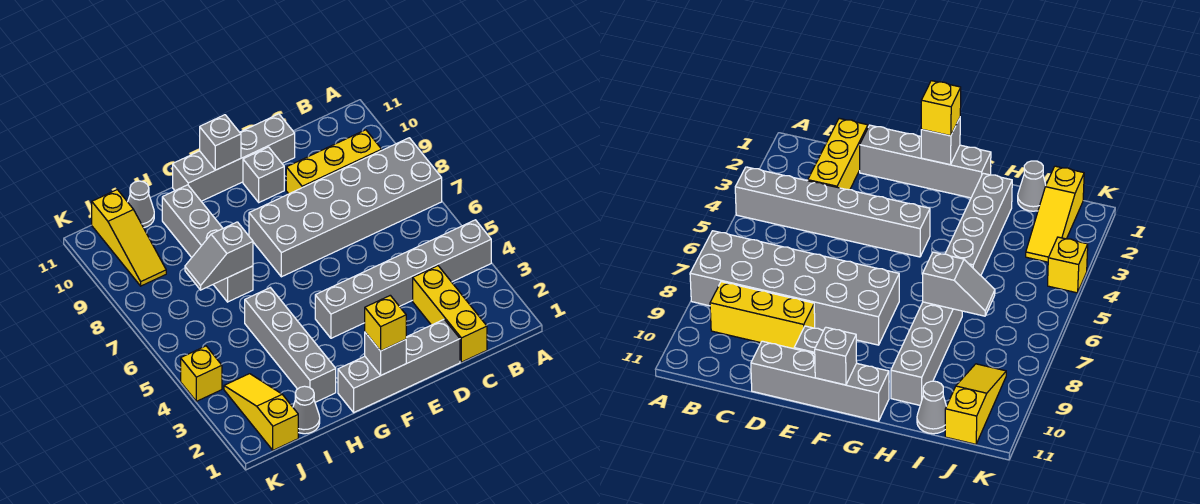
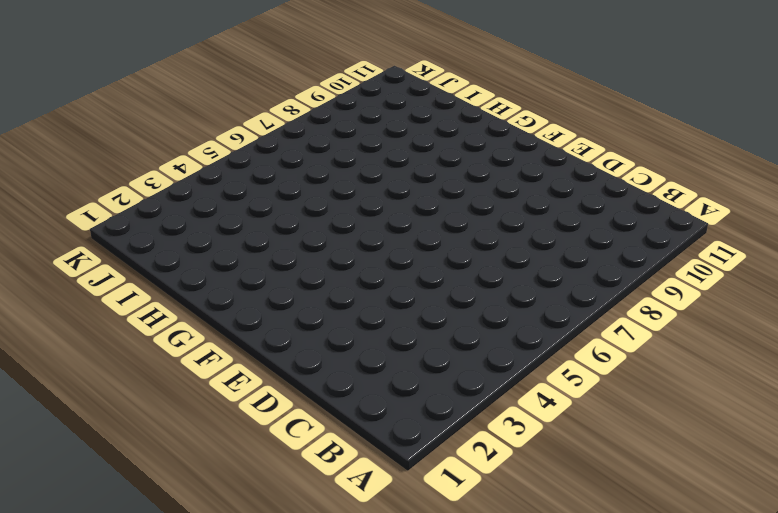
none -> grey brick A4:F4 level 1
none -> grey brick A7:F8 level 1
none -> yellow brick B9:D9 level 1

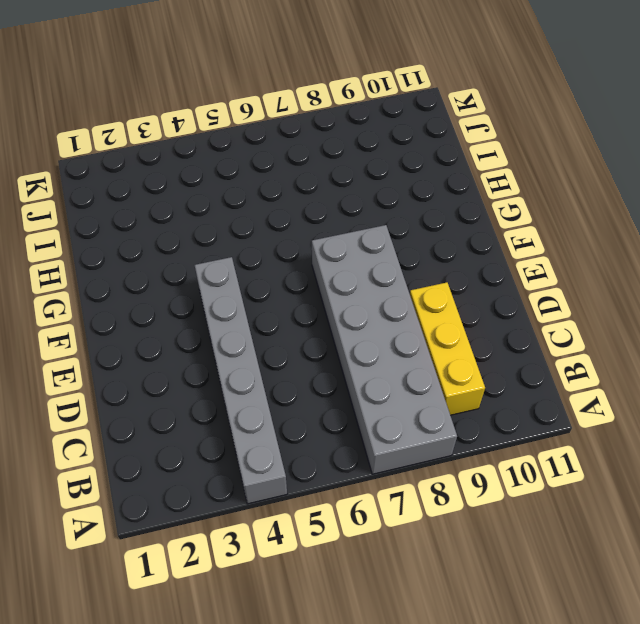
none -> yellow brick C1:C3 level 1
none -> grey brick D1:G1 level 1
none -> grey brick D11:G11 level 1

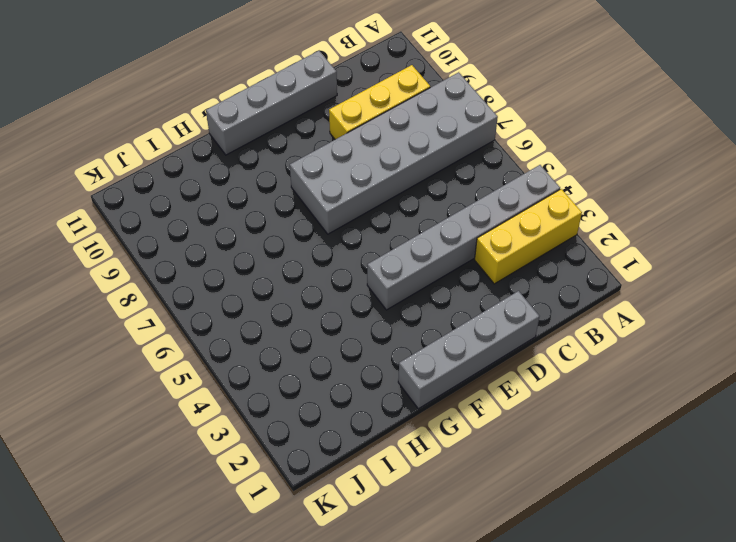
yellow brick A3:C3 level 1 -> yellow brick C1:C3 level 1
none -> grey brick E10 level 1
none -> grey brick H2:H5 level 1
none -> grey brick H7:H10 level 1

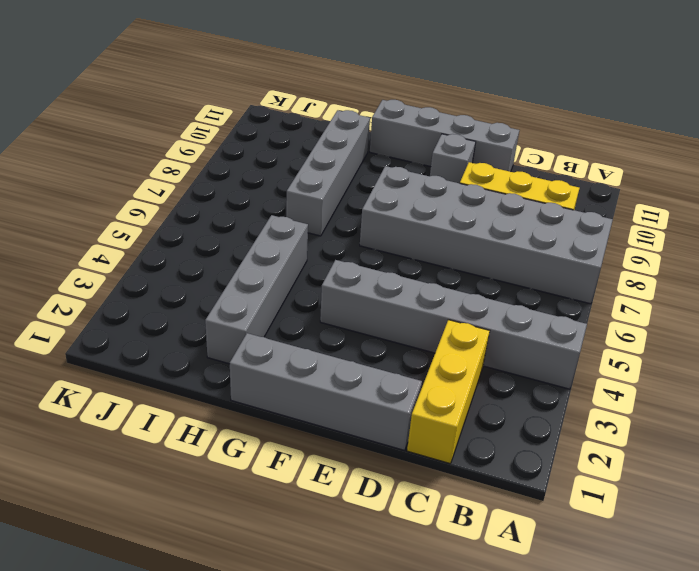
none -> grey cone I1 level 1
none -> grey cone I11 level 1
none -> yellow slope J1:J3 level 1 top 1

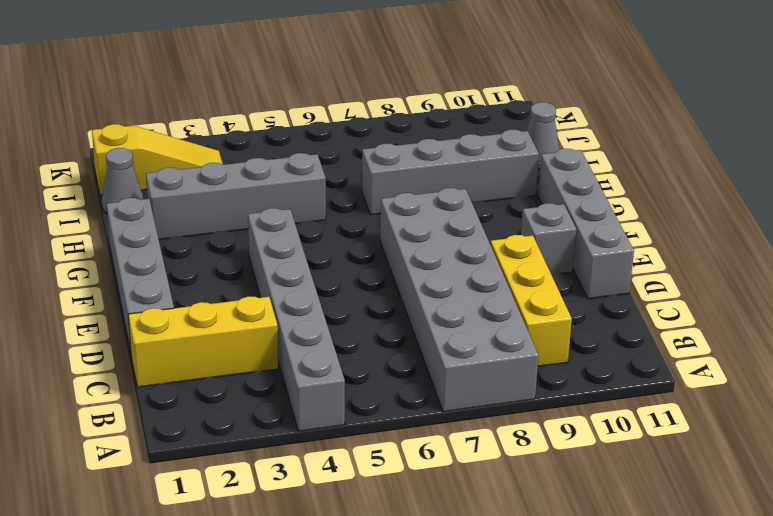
none -> yellow slope J9:J11 level 1 top 11
none -> yellow brick K4 level 1
none -> grey brick F1 level 2

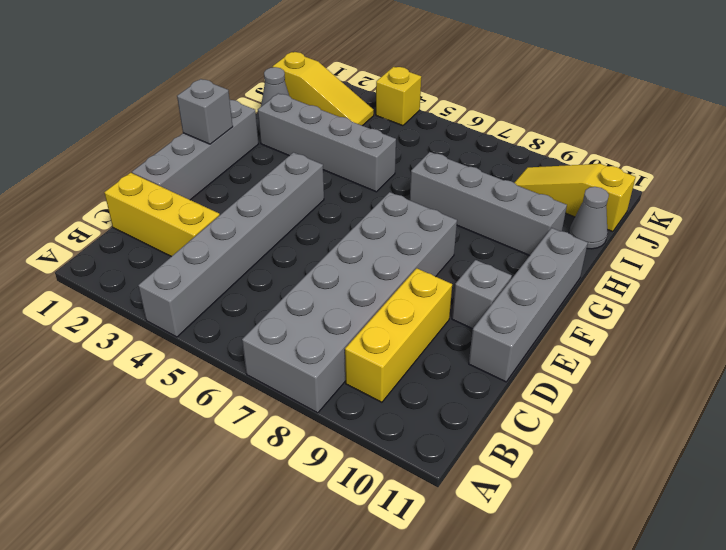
none -> grey brick F11 level 2
none -> grey slope H7:I7 level 2 top H
none -> yellow brick F1 level 3

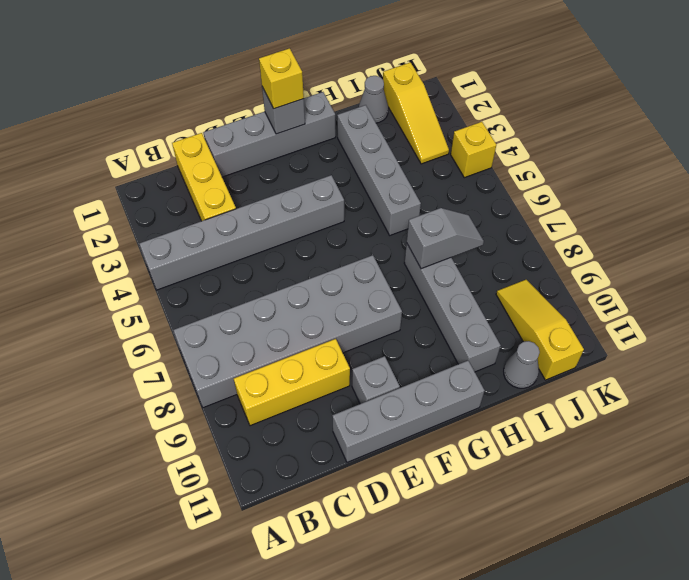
none -> grey brick F11 level 2

